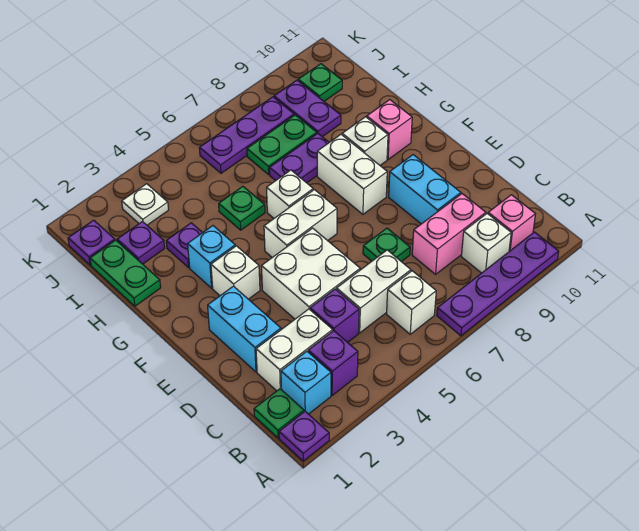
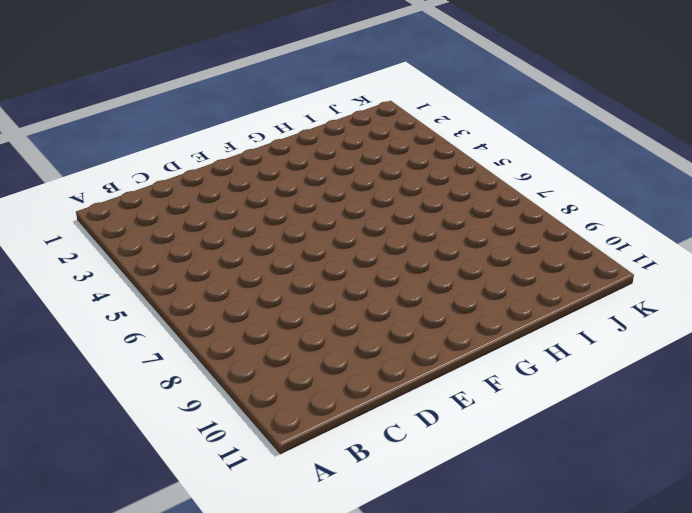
none -> purple plate A1 level 1
none -> purple plate A7:A10 level 1
none -> green plate B1 level 1
none -> cyan brick B2 level 1

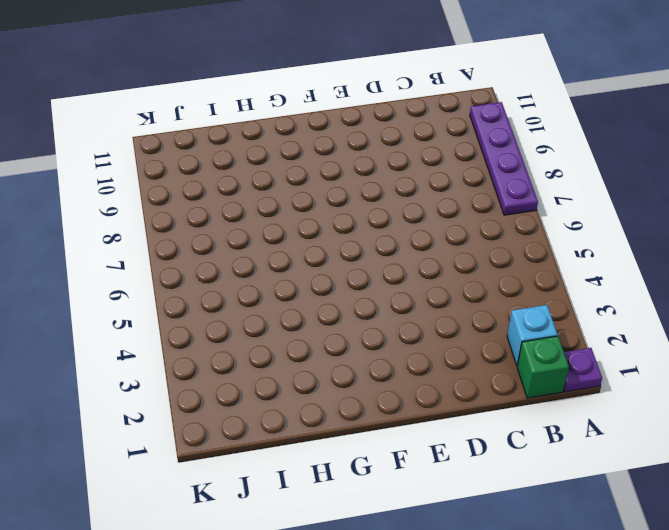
green brick B1 level 1 -> green plate B1 level 1
none -> purple brick B3 level 1
none -> white brick B6 level 1
none -> white brick B9 level 1
none -> pink brick B10 level 1

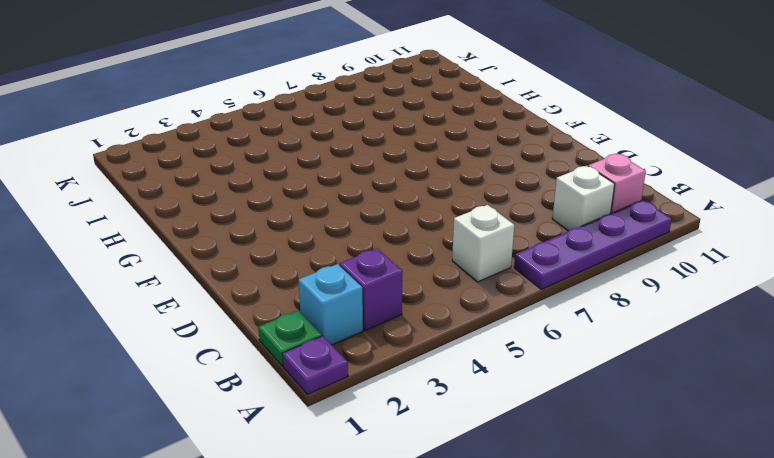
none -> white brick C2:C3 level 1
none -> purple brick C4 level 1
none -> white brick C5:C6 level 1
none -> pink brick C8:C9 level 1

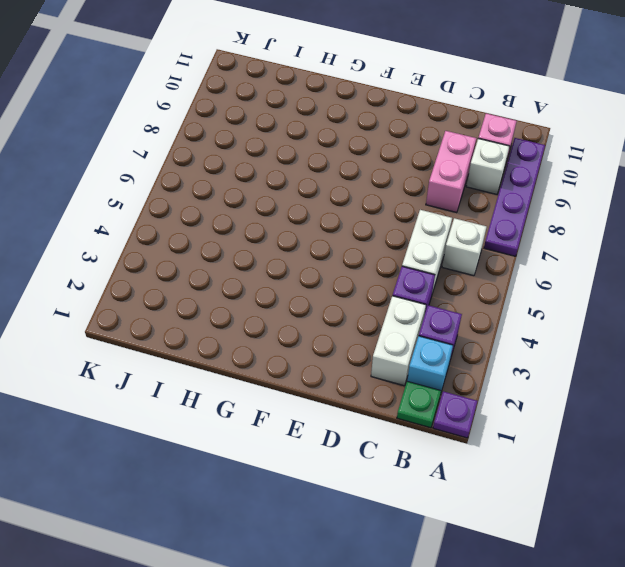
none -> cyan brick D2:E2 level 1
none -> white brick D4:E5 level 1
none -> green plate D7 level 1
none -> cyan brick D9:E9 level 1

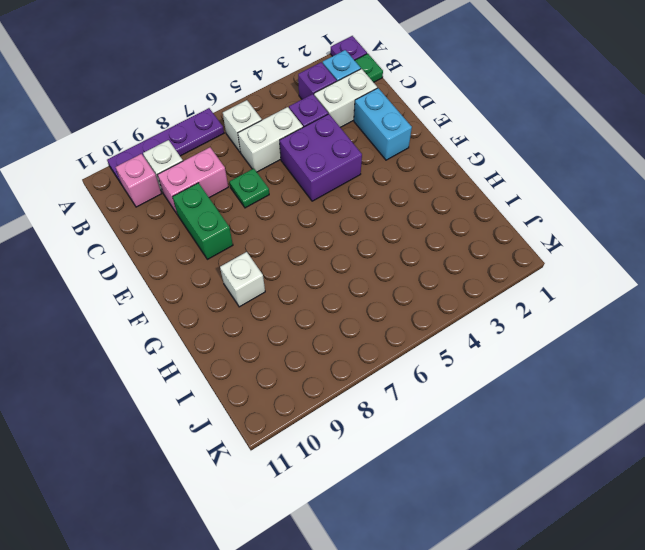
purple brick D4:E5 level 1 -> white brick D4:E5 level 1
green brick D9:E9 level 1 -> cyan brick D9:E9 level 1
none -> white brick F3 level 1
none -> white brick F5:F6 level 1
none -> white brick F8:G8 level 1
none -> cyan brick G3 level 1

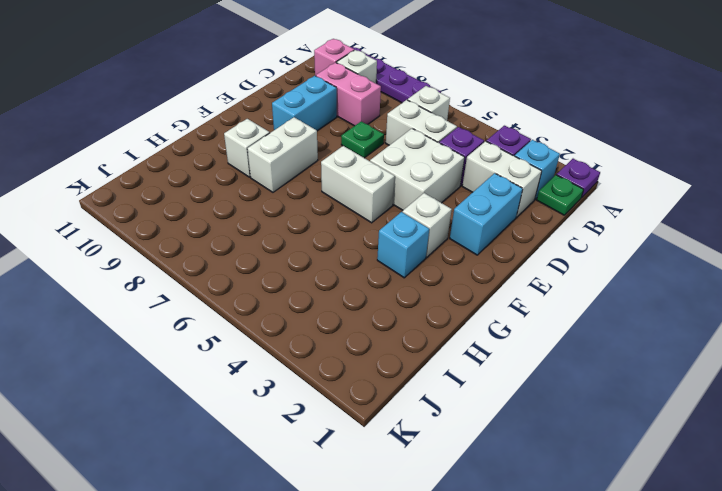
none -> white brick G6 level 1
none -> pink brick G10 level 1
none -> green plate H1:I1 level 1
none -> purple plate H3 level 1

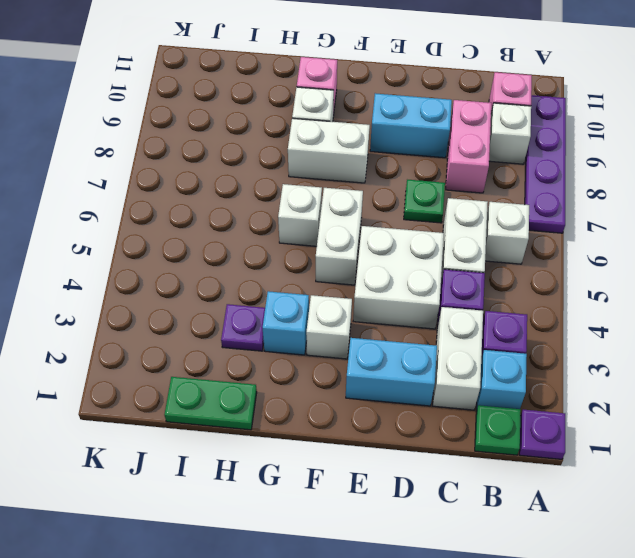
none -> green plate H5 level 1
none -> purple plate H7:H8 level 1
none -> purple plate I2 level 1
none -> green plate I7:I8 level 1

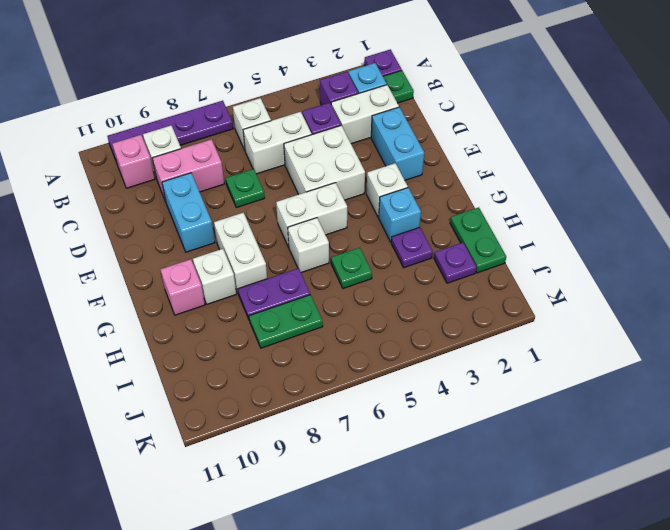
none -> purple plate I9:J9 level 1
none -> purple plate J1 level 1
none -> white plate J3 level 1
none -> purple plate J6:J8 level 1

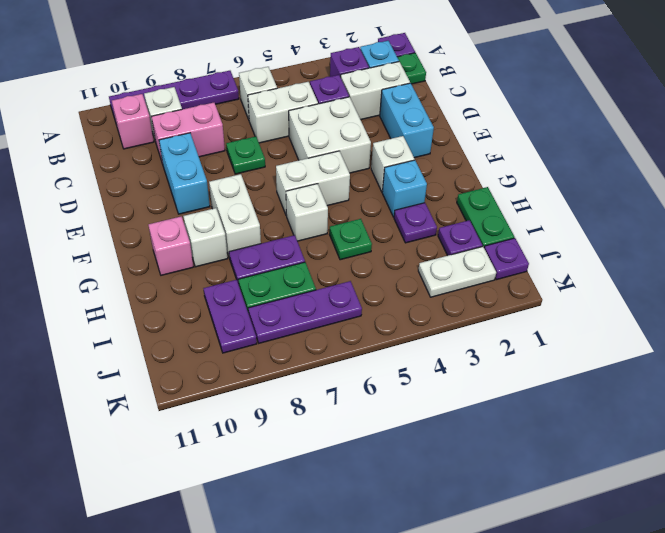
white plate J2:J3 level 1 -> white plate J3 level 1
none -> green plate J10 level 1

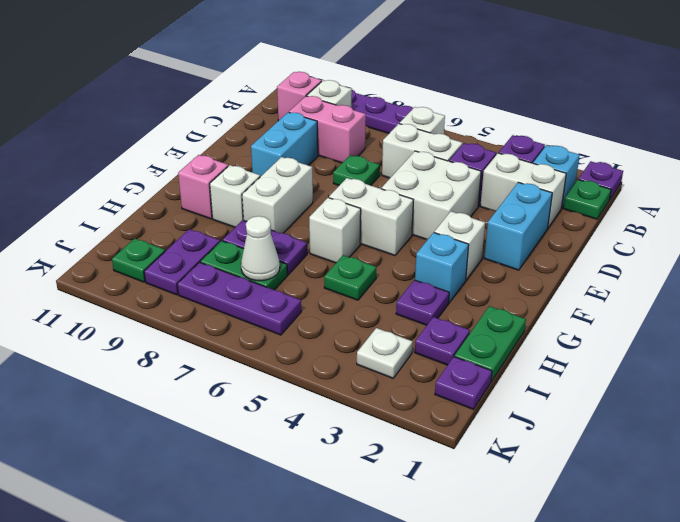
white cone I7 level 2 -> none

